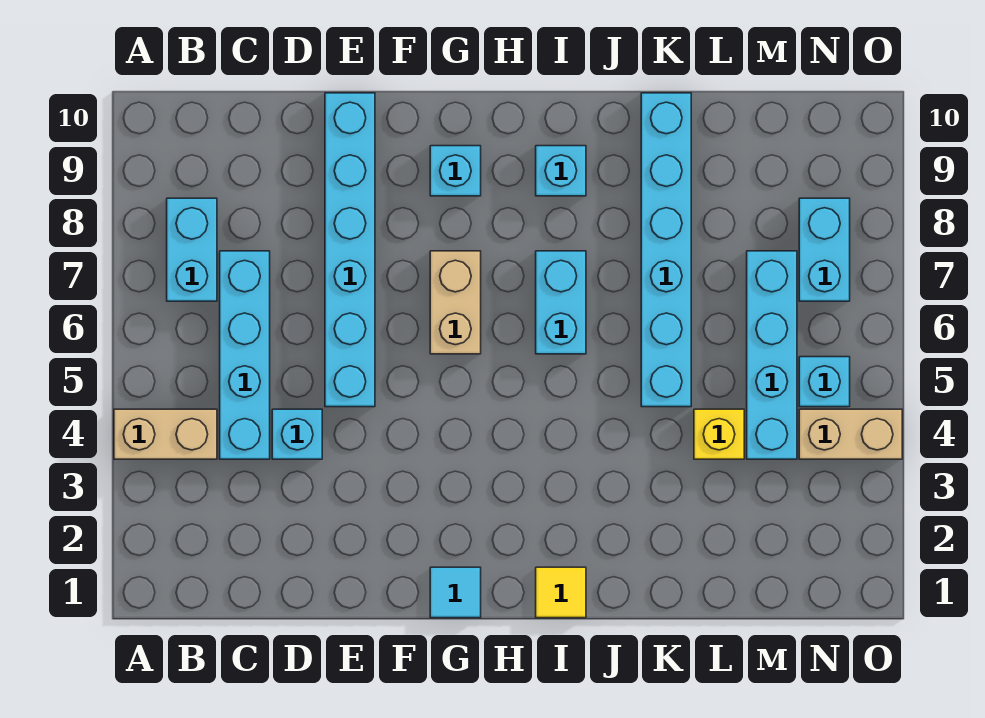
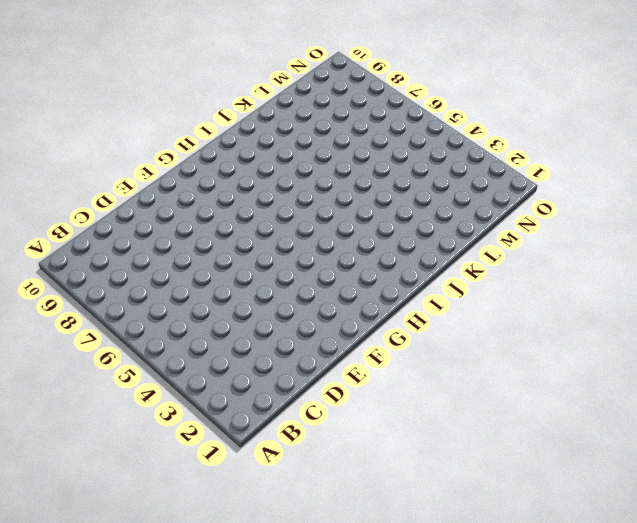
none -> tan brick A4:B4 level 1
none -> cyan brick B7:B8 level 1
none -> cyan brick C4:C7 level 1

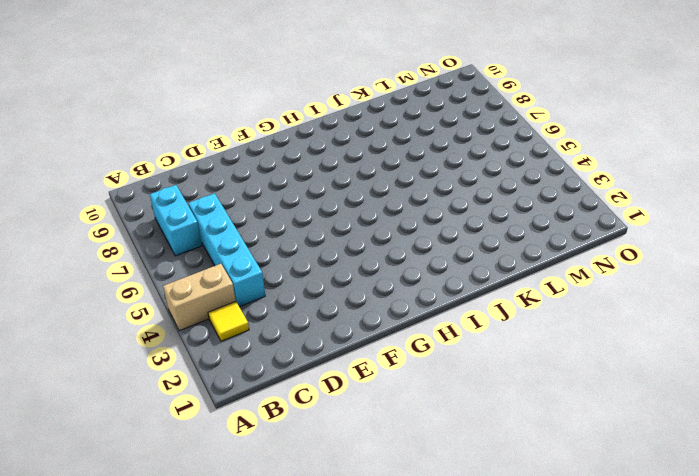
yellow tile B3 level 1 -> yellow tile I1 level 1
none -> cyan brick D4 level 1
none -> cyan brick E5:E10 level 1
none -> cyan tile G1 level 1

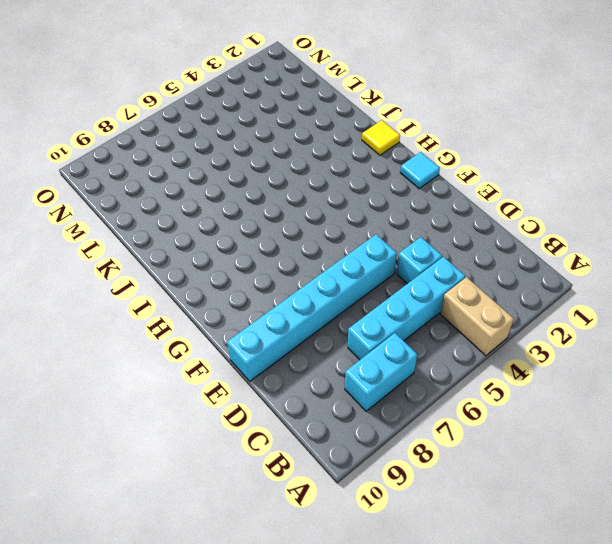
none -> tan brick G6:G7 level 1
none -> cyan brick G9 level 1
none -> cyan brick I6:I7 level 1

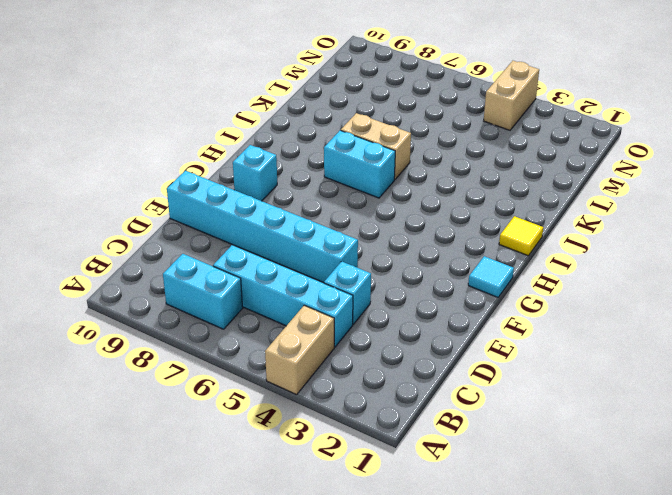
tan brick J6:J7 level 1 -> tan brick G6:G7 level 1
none -> cyan brick I9 level 1
none -> cyan brick K5:K10 level 1
none -> yellow brick L4 level 1

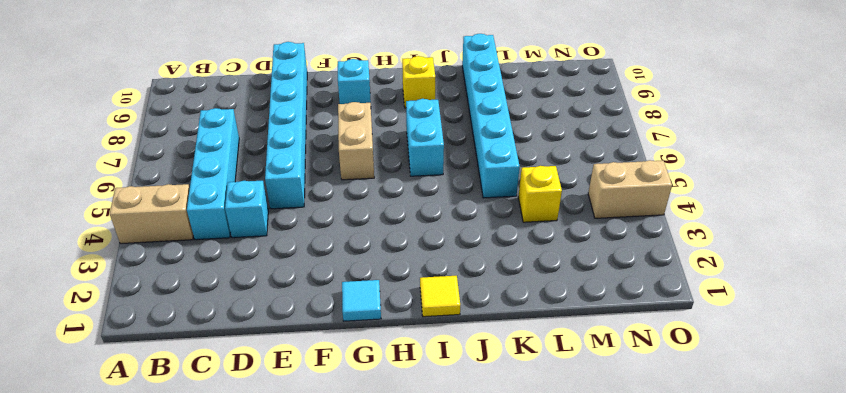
yellow brick I9 level 1 -> cyan brick I9 level 1
none -> cyan brick B7:B8 level 1
none -> cyan brick M4:M7 level 1
none -> cyan brick N5 level 1

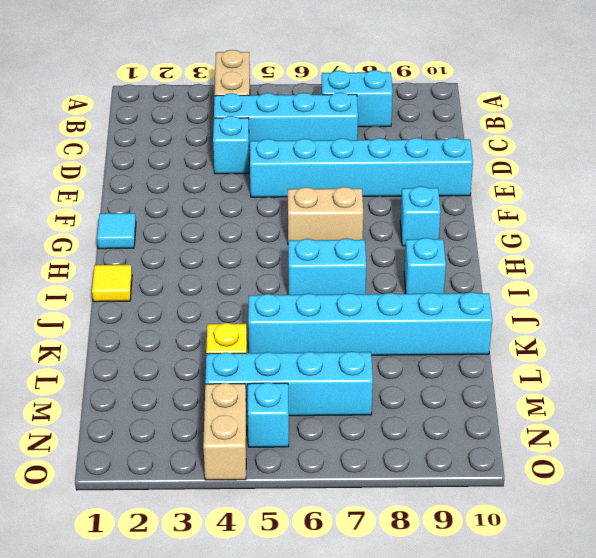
none -> cyan brick N7:N8 level 1

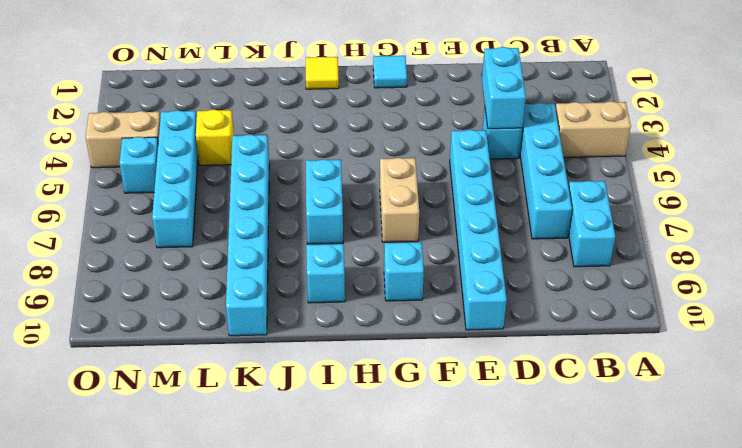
cyan brick D3:D4 level 2 -> cyan brick N7:N8 level 1

